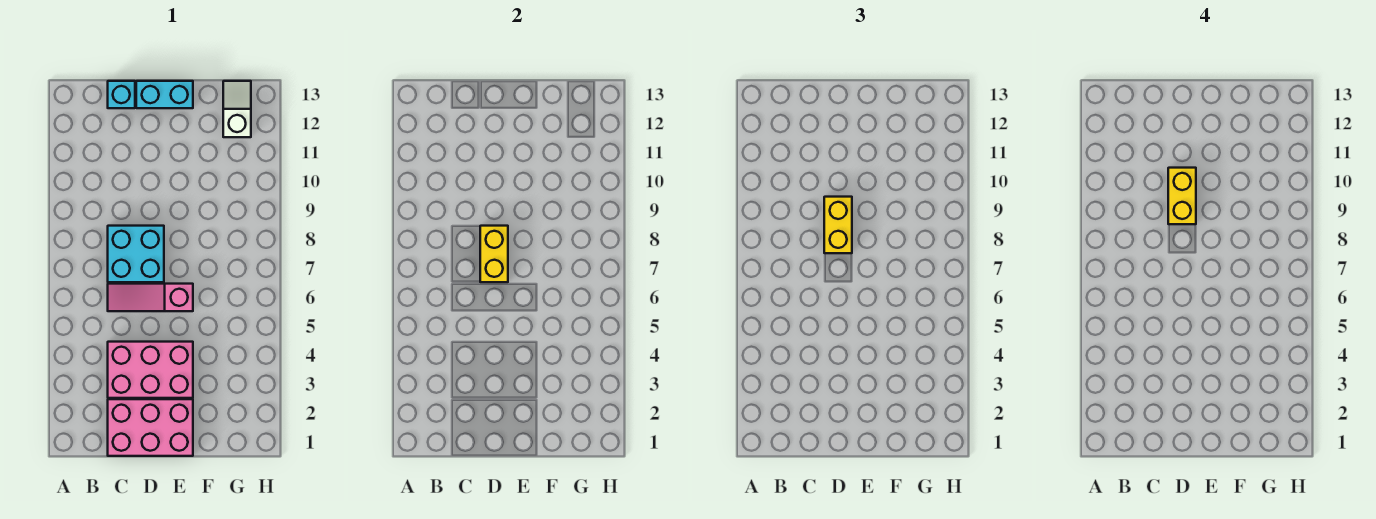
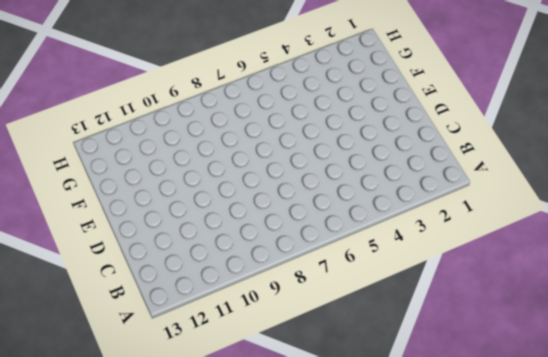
none -> pink brick C1:E2 level 1
none -> pink brick C3:E4 level 1

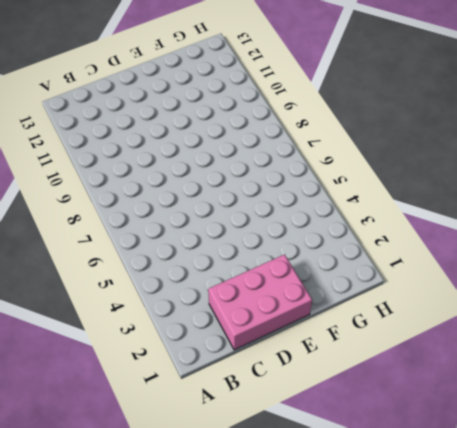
none -> pink brick C3:E4 level 1
none -> pink slope C6:E6 level 1 top E

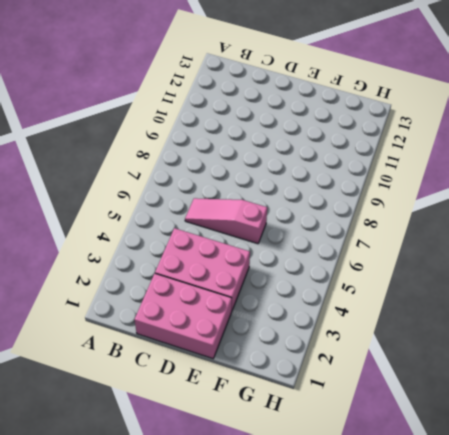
none -> cyan brick C7:D8 level 1
none -> cyan brick C13 level 1

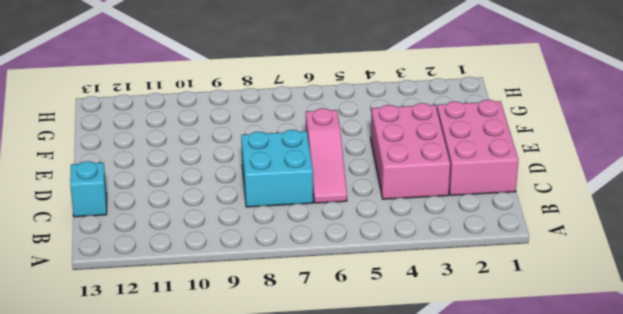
none -> cyan brick D13:E13 level 1
none -> white slope G12:G13 level 1 top 12

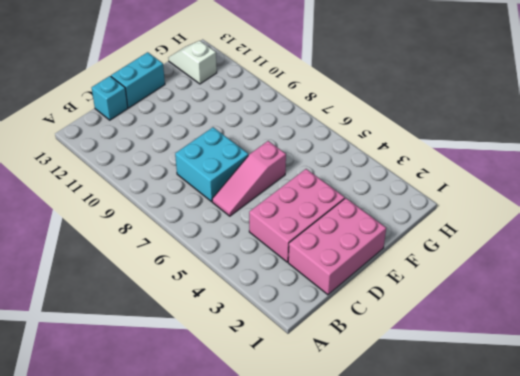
none -> yellow brick D7:D8 level 2
none -> yellow brick D8:D9 level 3

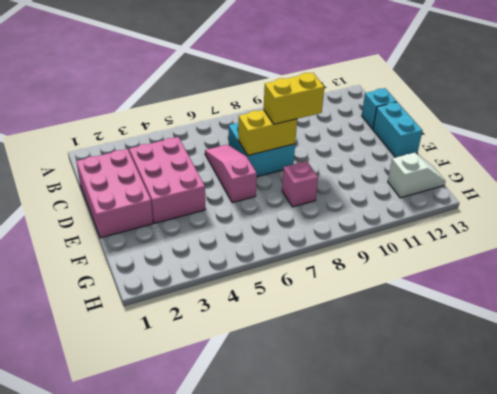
pink brick F8 level 1 -> none
none -> yellow brick D9:D10 level 4

